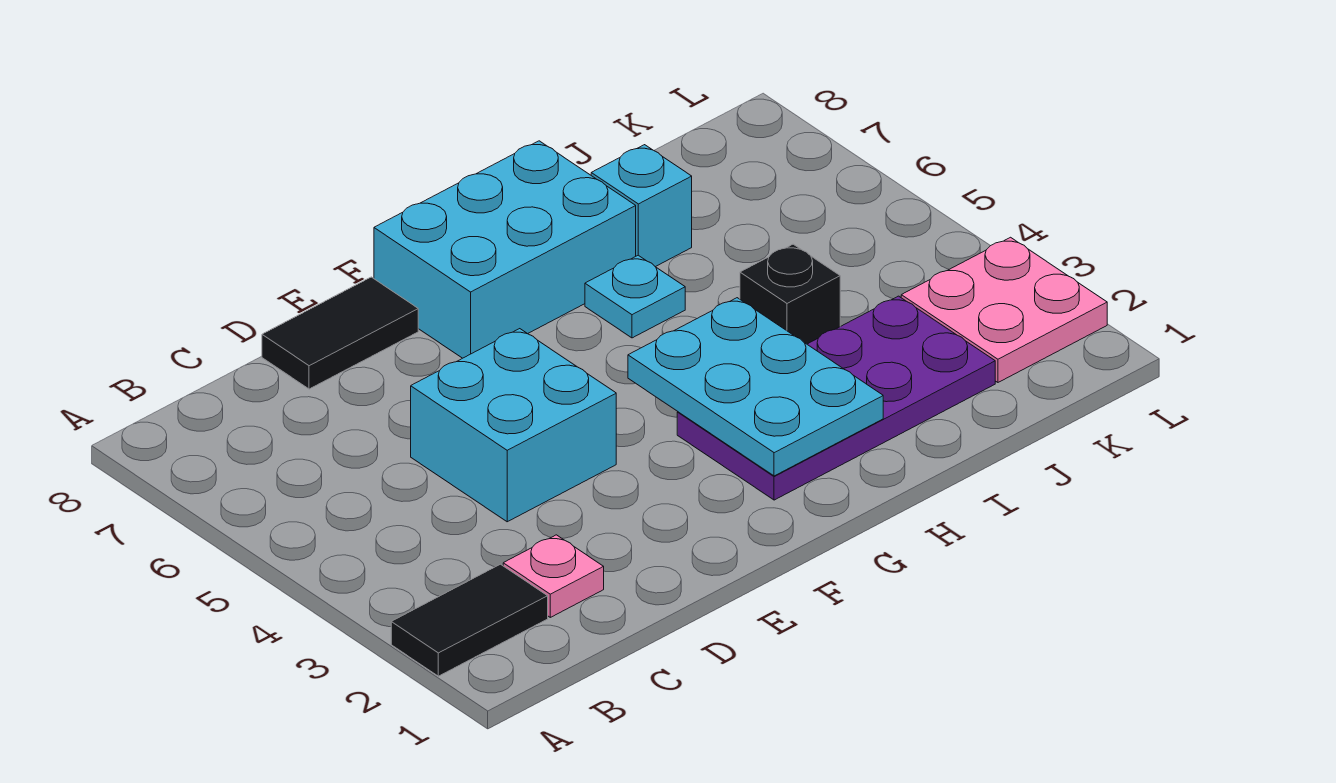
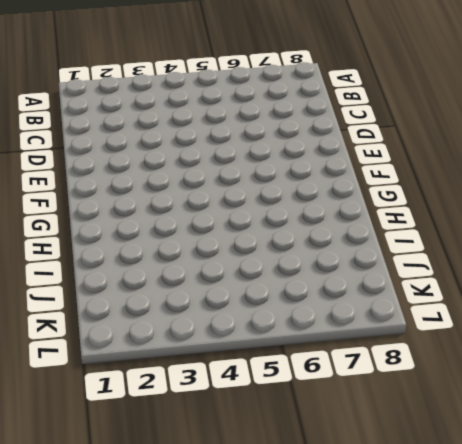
none -> black tile A2:B2 level 1
none -> pink plate C2 level 1

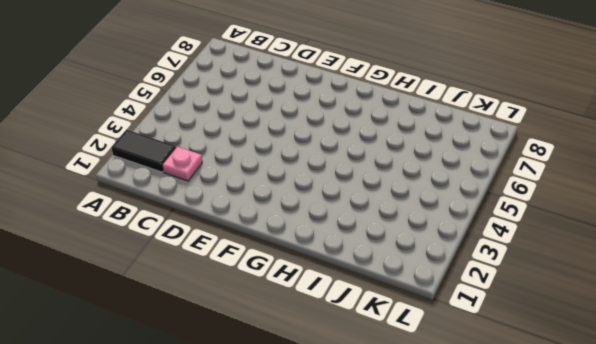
none -> cyan brick D4:E5 level 1
none -> black tile D8:E8 level 1

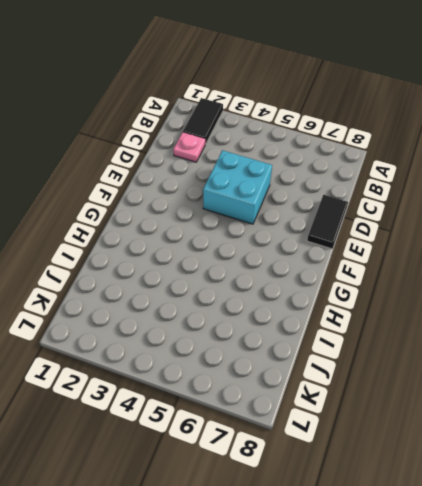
none -> cyan brick F7:H8 level 1
none -> purple plate G2:J3 level 1

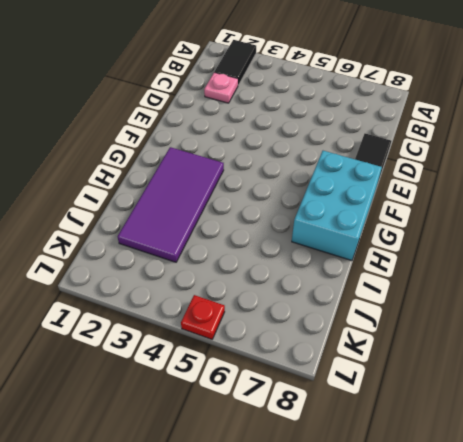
purple tile G2:J3 level 1 -> purple plate G2:J3 level 1
red plate L5 level 1 -> none
none -> cyan brick D4:E5 level 1
none -> cyan plate H6 level 1

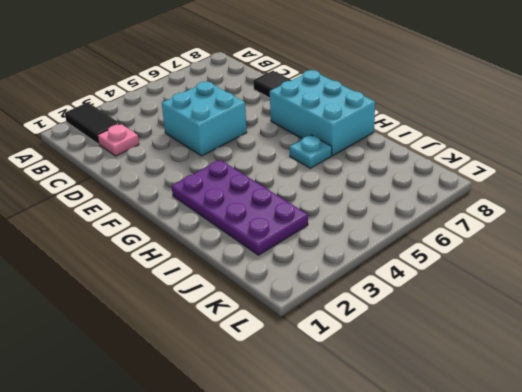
none -> black brick I4 level 1
none -> cyan brick I7 level 1

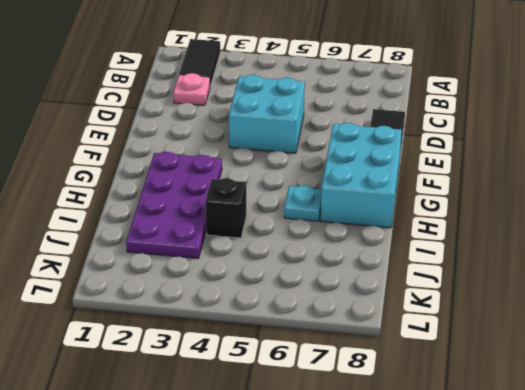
none -> cyan brick I7 level 1
none -> pink plate K2:L3 level 1

